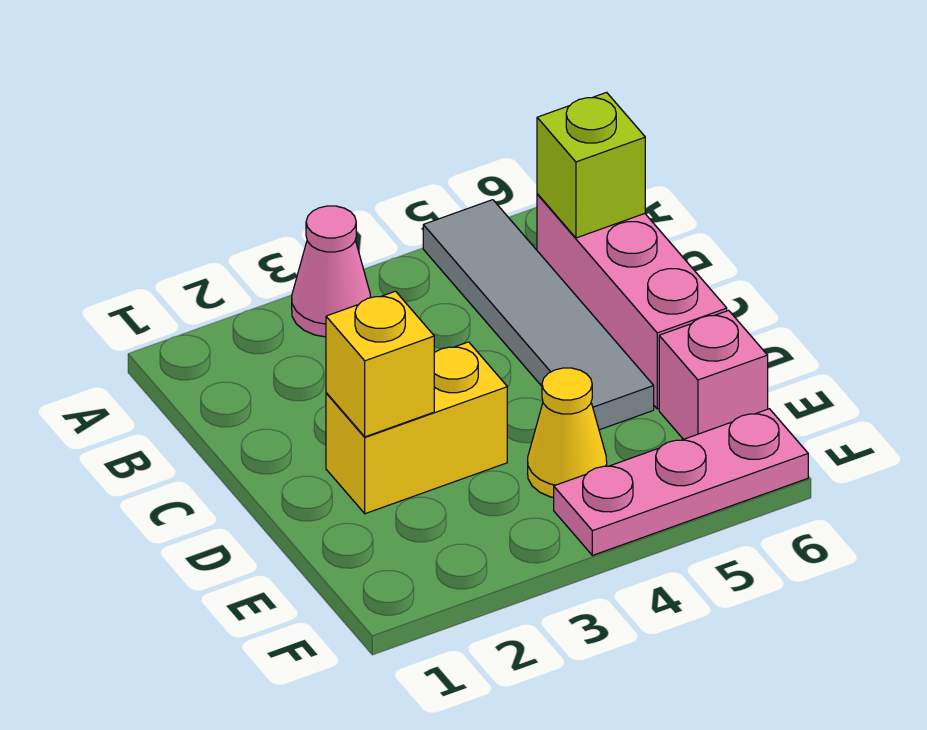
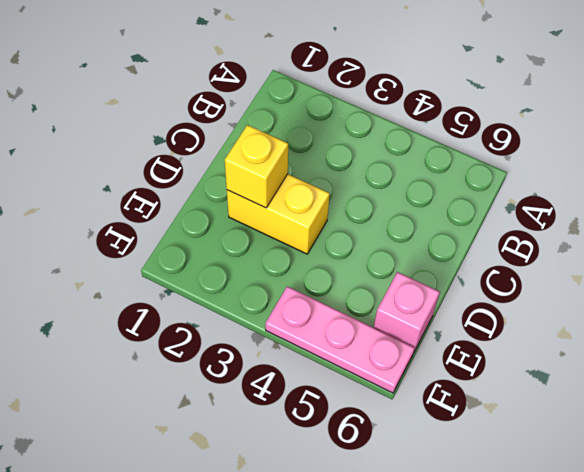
none -> pink cone A3 level 1
none -> grey tile A5:D5 level 1

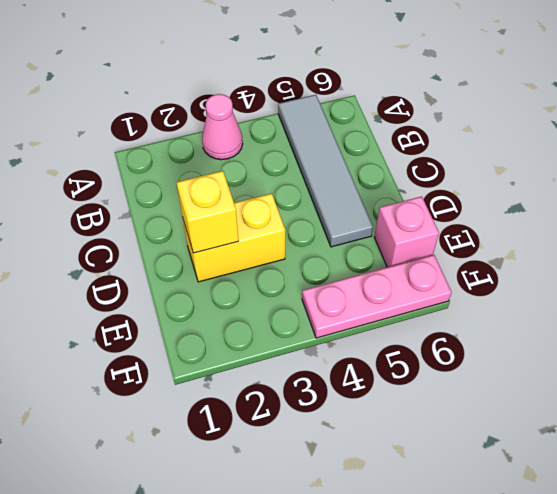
none -> pink brick B6:D6 level 1
none -> yellow cone E4 level 1

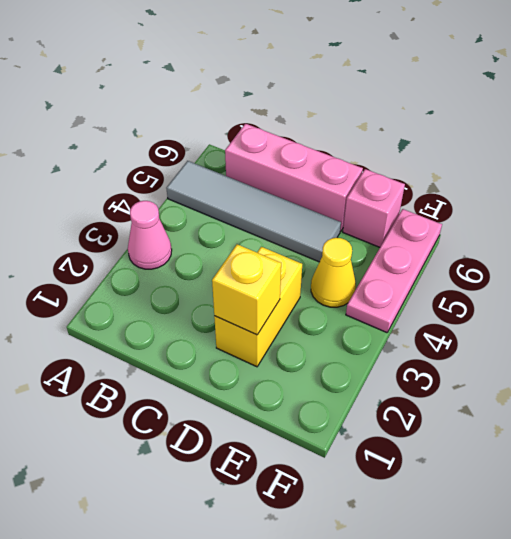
none -> lime brick B6 level 2

